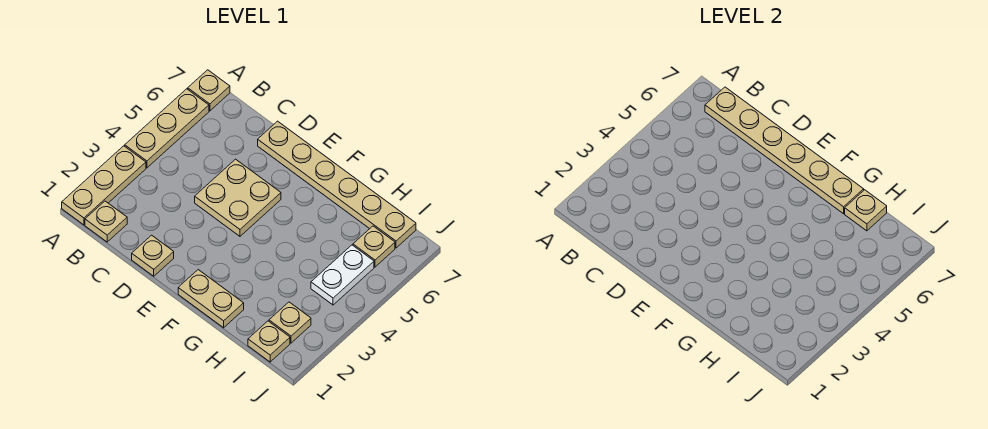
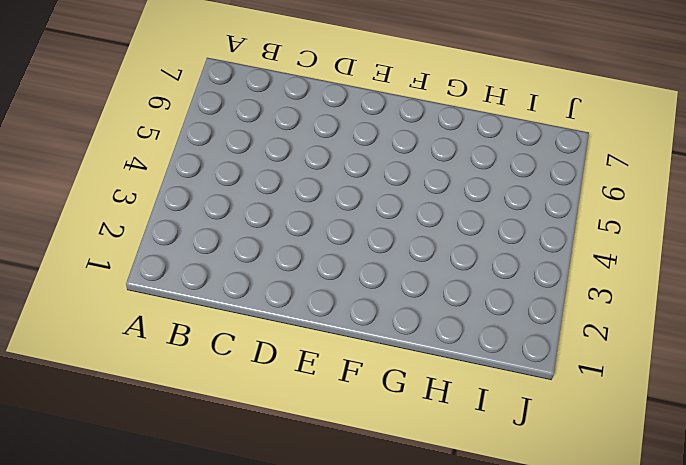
none -> tan plate A1:A3 level 1
none -> tan plate A4:A6 level 1
none -> tan plate A7 level 1

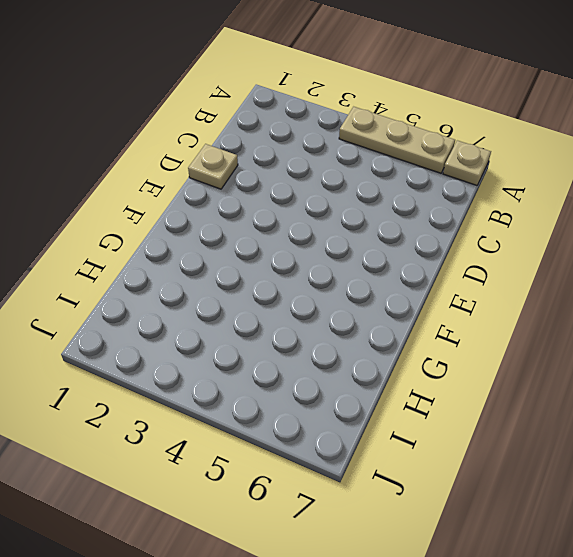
none -> tan plate A1:A3 level 1
none -> tan plate B1 level 1
none -> tan plate D4:E5 level 1

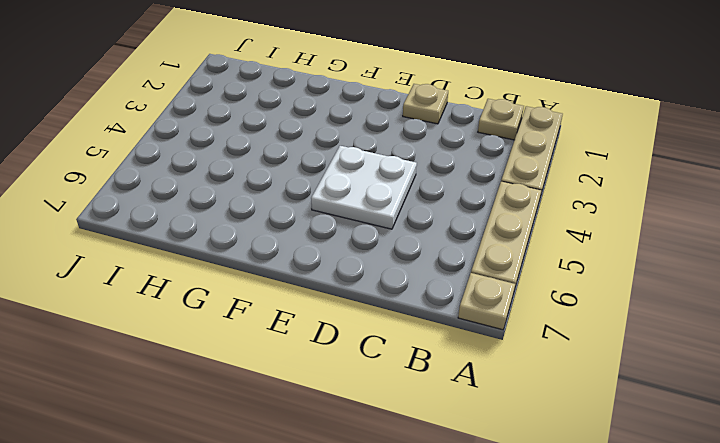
white plate D4:E5 level 1 -> tan plate D4:E5 level 1
none -> tan plate D7:I7 level 1
none -> tan plate F1:G1 level 1
none -> tan plate I1 level 1

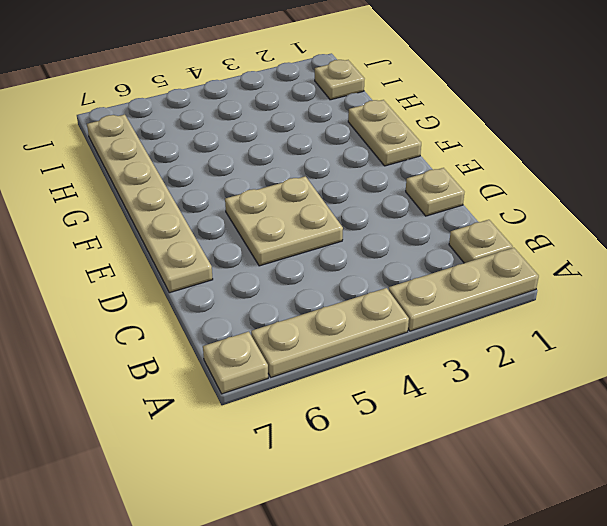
none -> tan plate I2 level 1
none -> white plate I4:I5 level 1
none -> tan plate I6 level 1

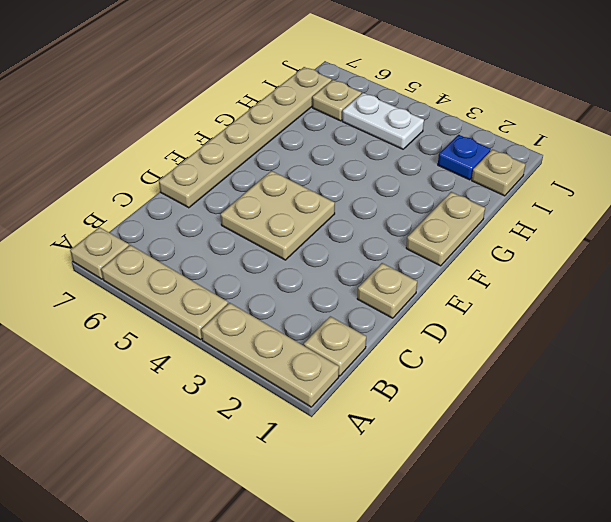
blue plate I2 level 1 -> tan plate I2 level 1
none -> tan plate B7:G7 level 2
none -> tan plate H7 level 2

